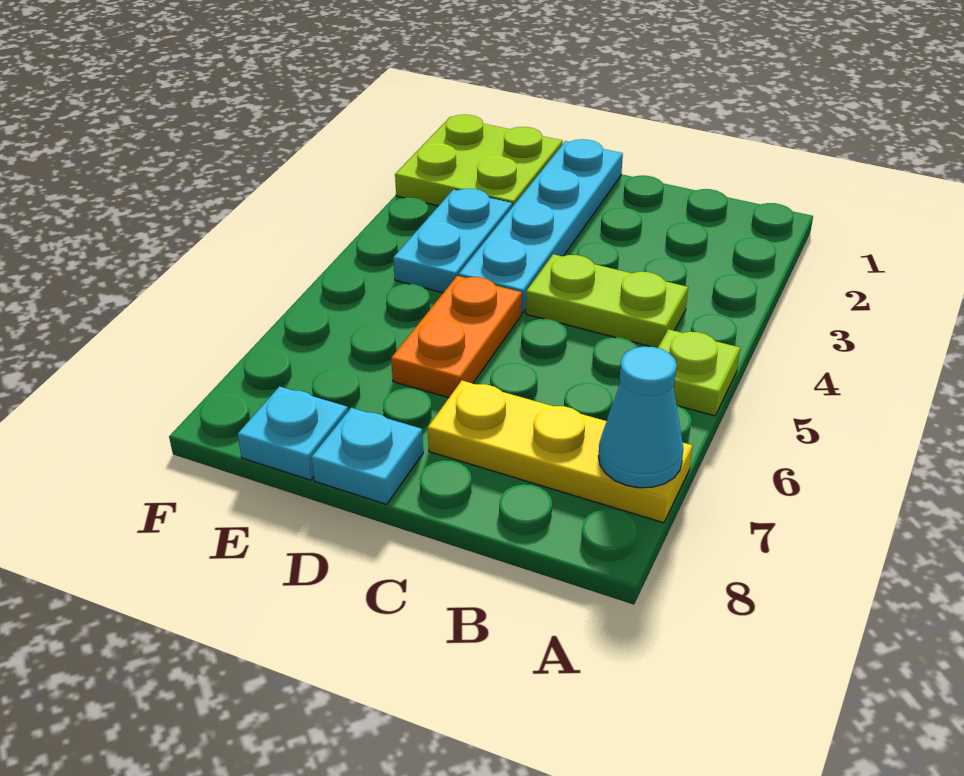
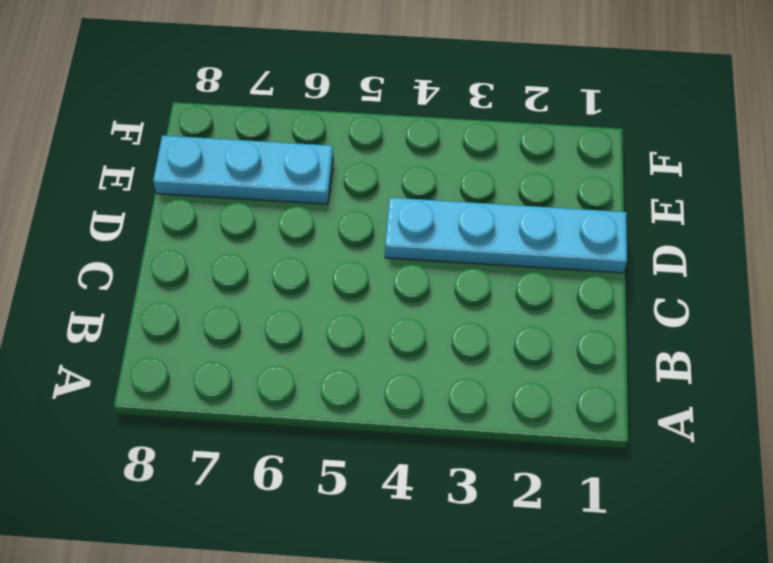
cyan plate E6:E8 level 1 -> cyan plate E8 level 1
none -> lime plate A5 level 1
none -> yellow plate A7:C7 level 1

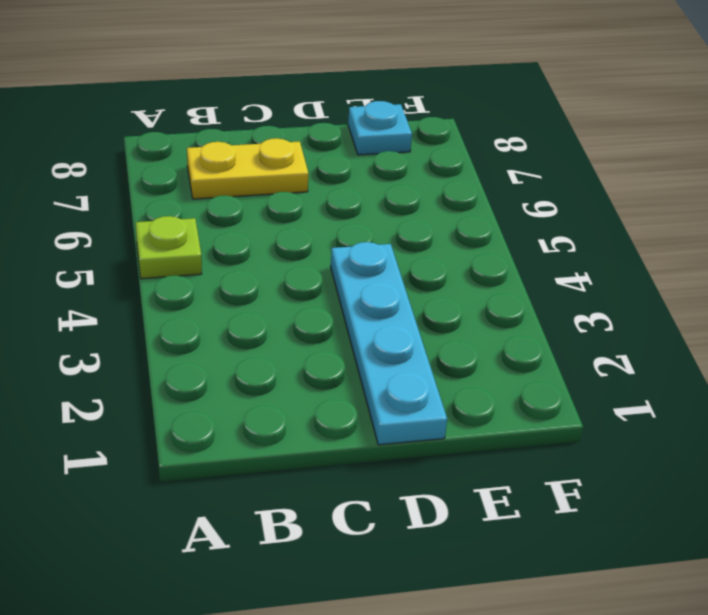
yellow plate B7:C7 level 1 -> yellow plate A7:C7 level 1
none -> lime plate B4:C4 level 1
none -> orange plate D5:D6 level 1

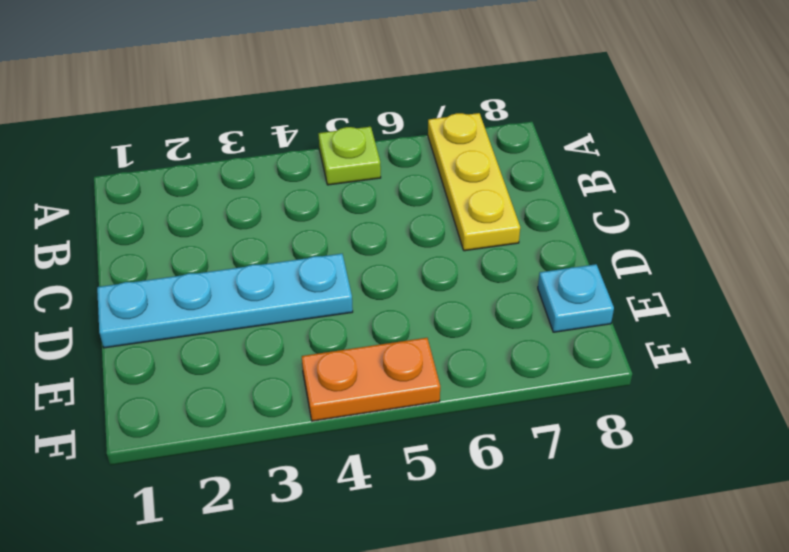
orange plate F4:F5 level 1 -> orange plate D5:D6 level 1
none -> lime plate B4:C4 level 1
none -> cyan plate D8 level 1

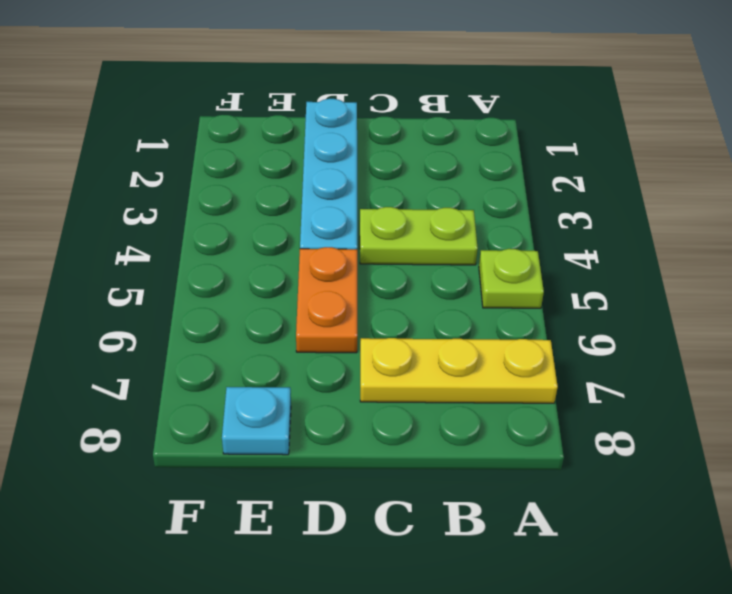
none -> cyan plate D8 level 1
none -> lime plate E1:F2 level 1

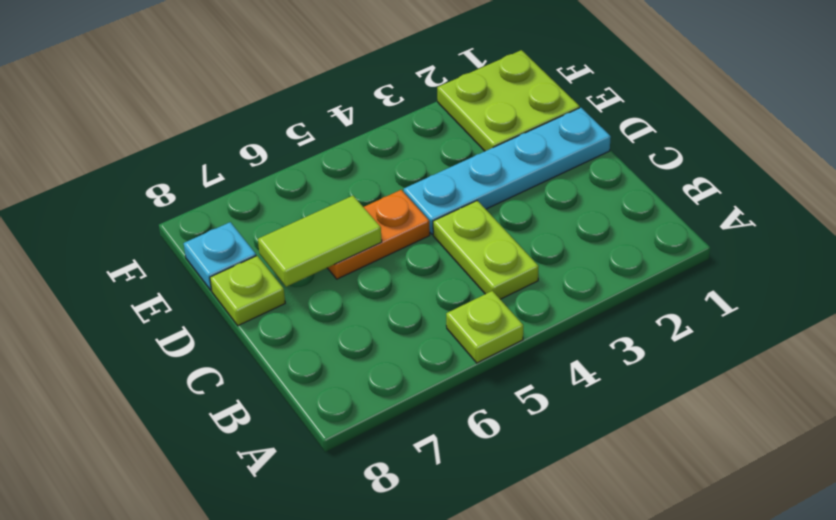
lime tile D6:D7 level 2 -> none
lime plate D8 level 1 -> cyan plate D8 level 1
none -> yellow plate A7:C7 level 1
none -> cyan plate E3:E4 level 1

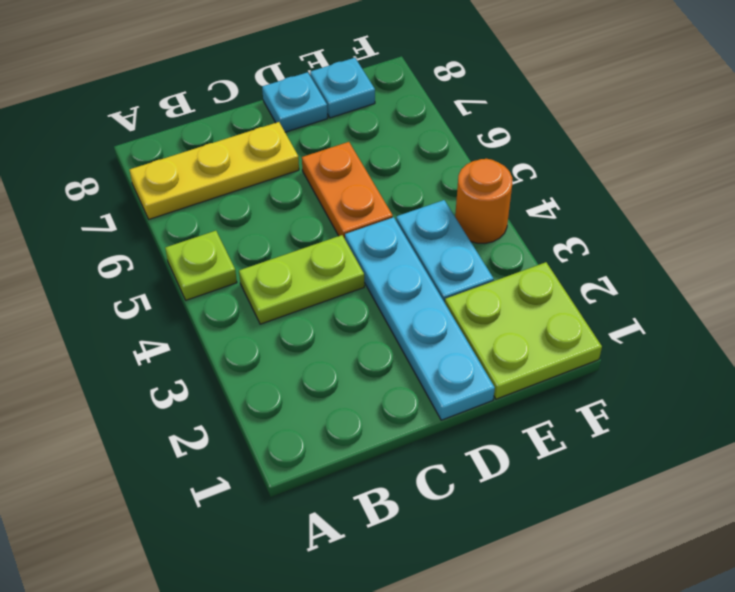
orange round brick F4 level 1 -> none
none -> cyan cone A7 level 2

